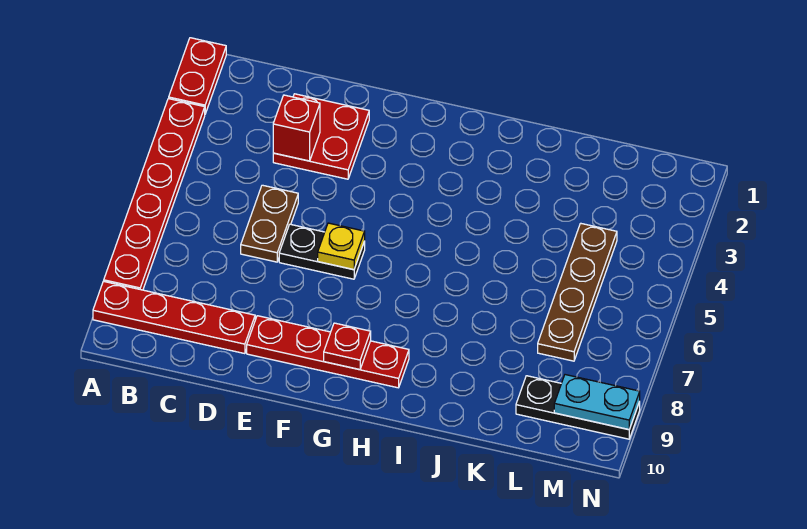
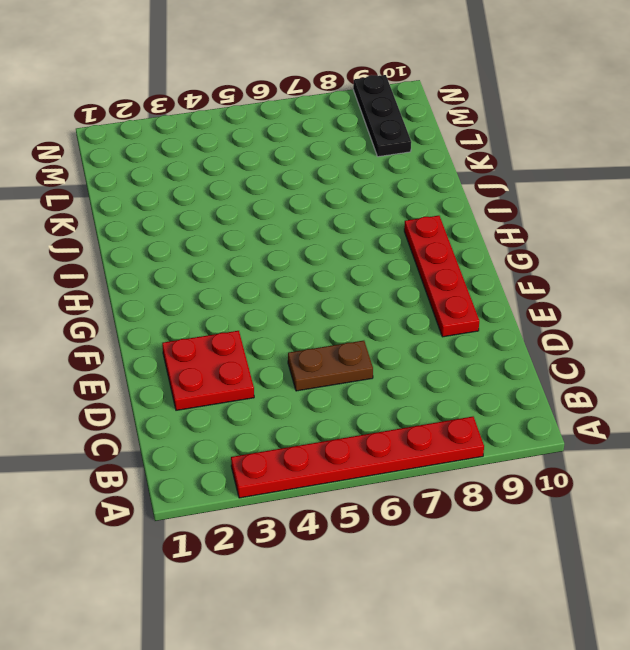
none -> red plate A1:A2 level 1
none -> red plate A9:D9 level 1
none -> black plate E6:F6 level 1

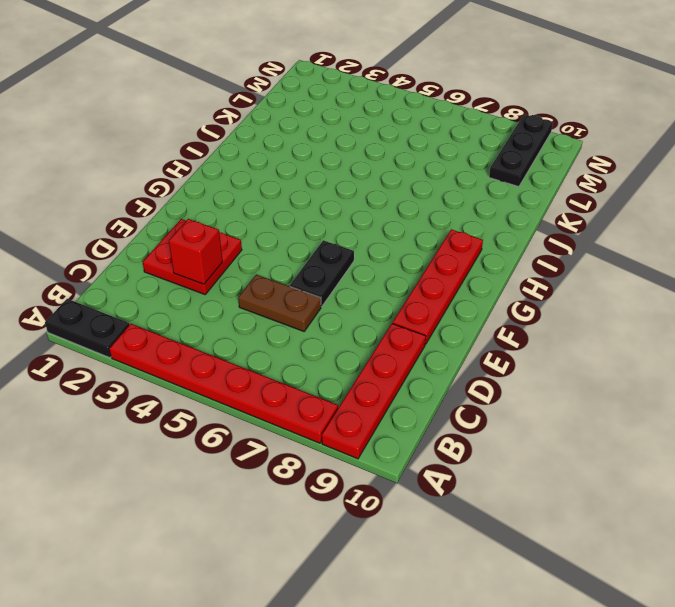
black plate A1:A2 level 1 -> red plate A1:A2 level 1
none -> brown plate L4:L7 level 1
none -> yellow plate F6 level 2
none -> red plate G9 level 2

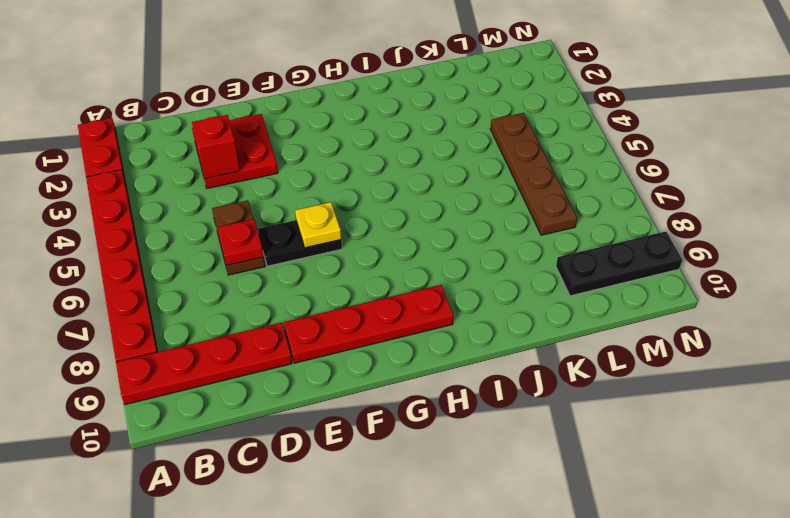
red plate D6 level 2 -> red plate G9 level 2
none -> cyan plate M9:N9 level 2

